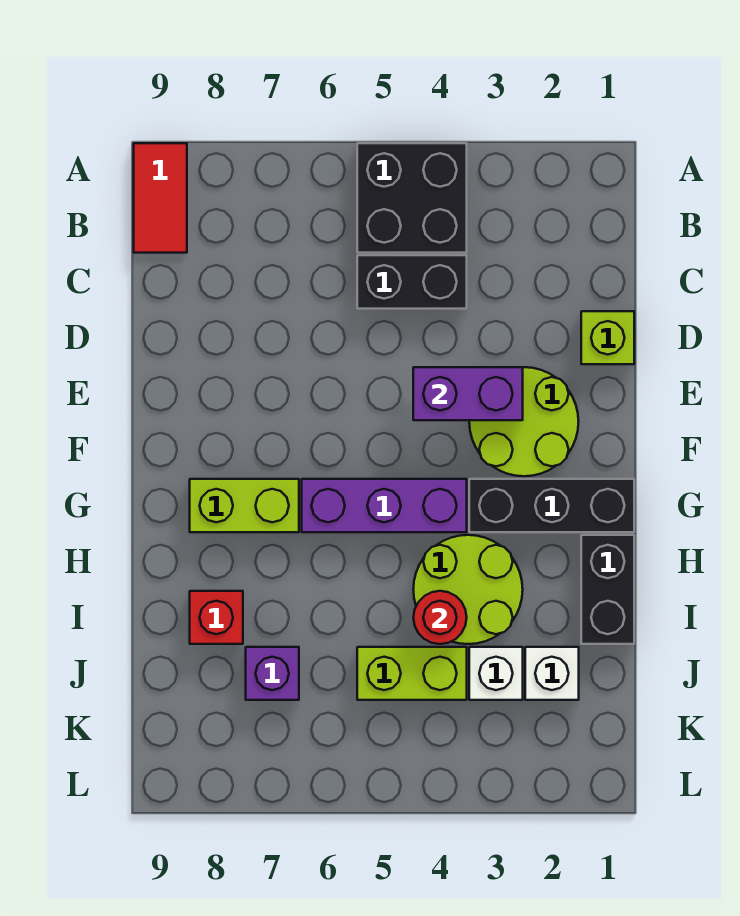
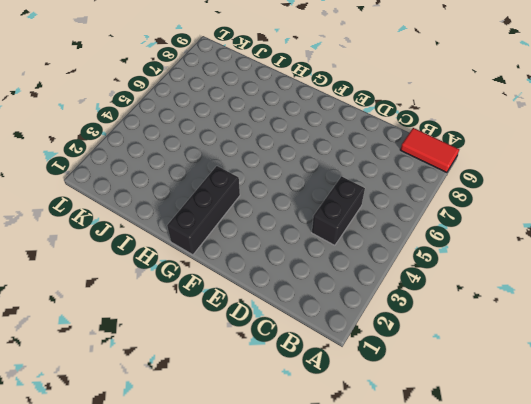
none -> black brick A4:B5 level 1
none -> lime brick D1 level 1
none -> lime round brick E2:F3 level 1

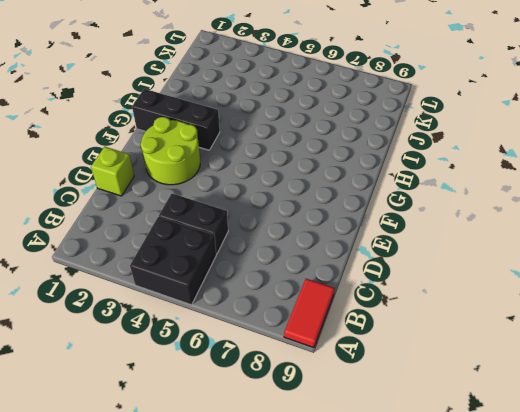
none -> purple brick G4:G6 level 1
none -> lime brick G7:G8 level 1
none -> black brick H1:I1 level 1

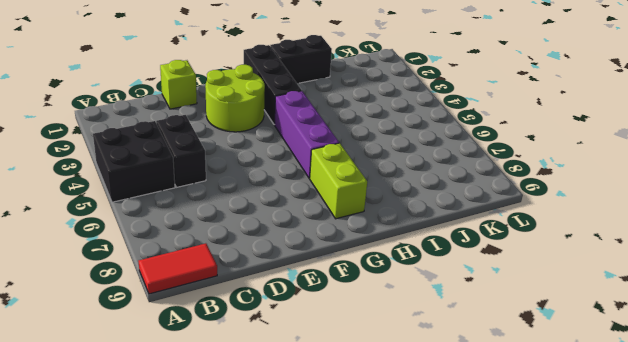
none -> lime round brick H3:I4 level 1
none -> red brick I8 level 1
none -> white brick J2 level 1

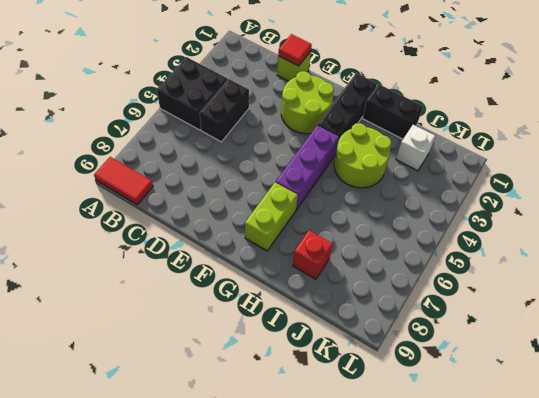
red tile D1 level 2 -> none
none -> white brick J3 level 1
none -> lime brick J4:J5 level 1
none -> purple brick J7 level 1

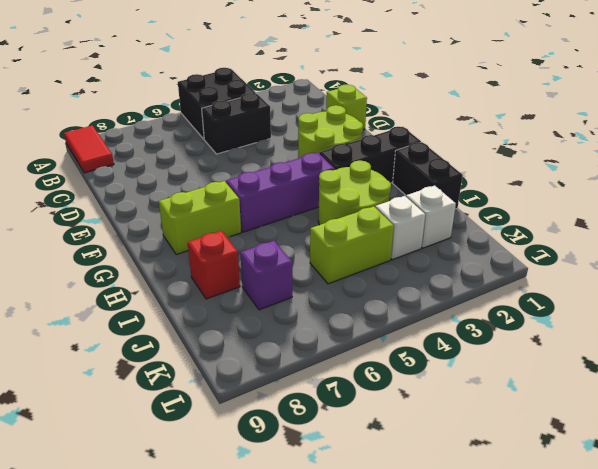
none -> purple brick E3:E4 level 2
none -> red round brick I4 level 2

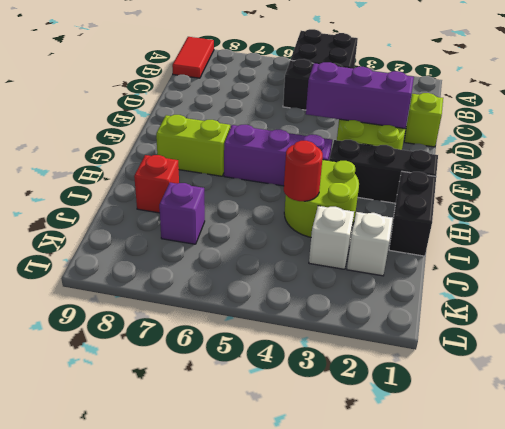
purple brick E2:E4 level 2 -> purple brick E3:E4 level 2
none -> lime brick J4:J5 level 1

